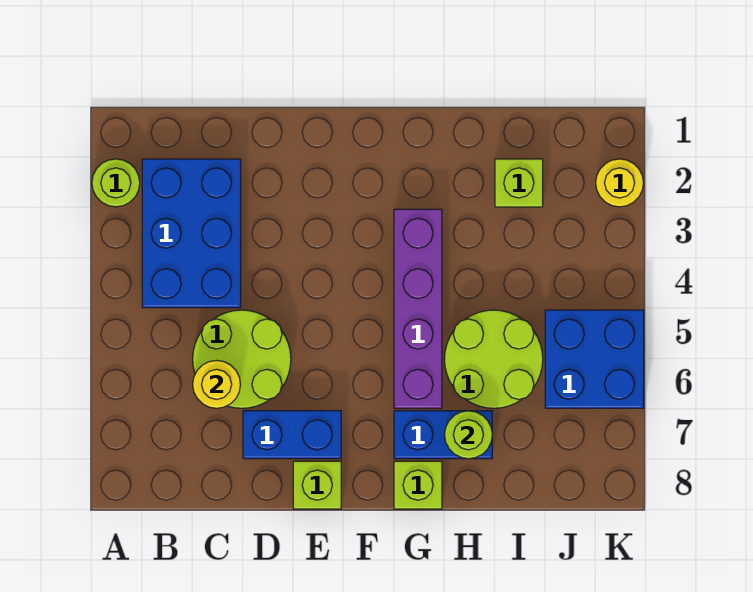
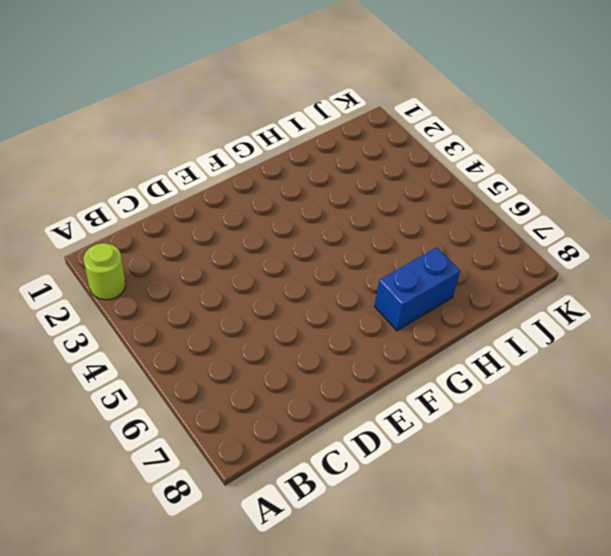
none -> blue brick B2:C4 level 1
none -> lime round brick C5:D6 level 1
none -> blue brick D7:E7 level 1

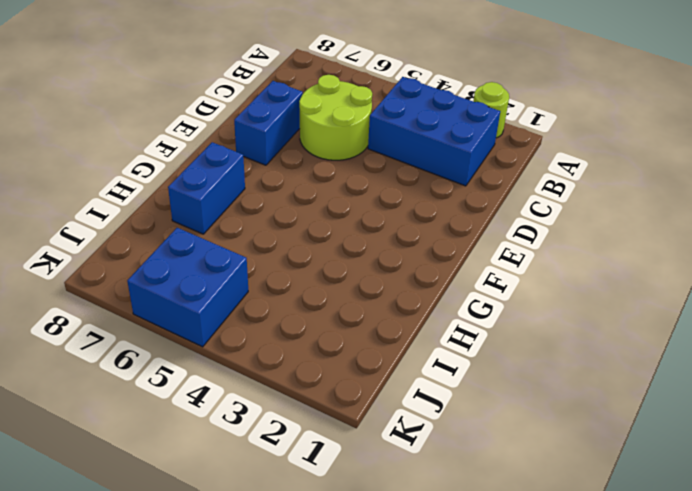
none -> lime brick E8 level 1
none -> purple brick G3:G6 level 1
none -> lime brick G8 level 1

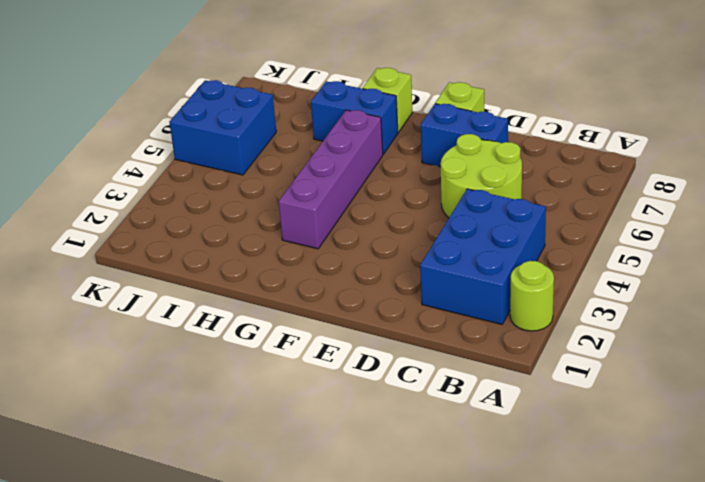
none -> lime round brick H5:I6 level 1
none -> lime brick I2 level 1
none -> yellow round brick K2 level 1

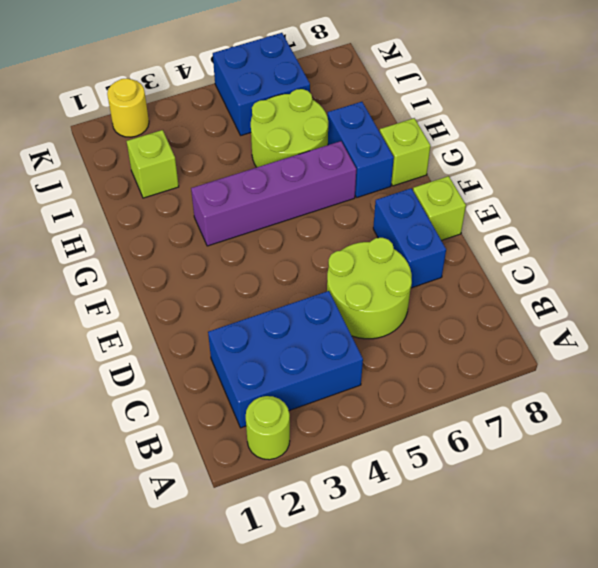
none -> yellow round brick C6 level 2
none -> lime round brick H7 level 2

